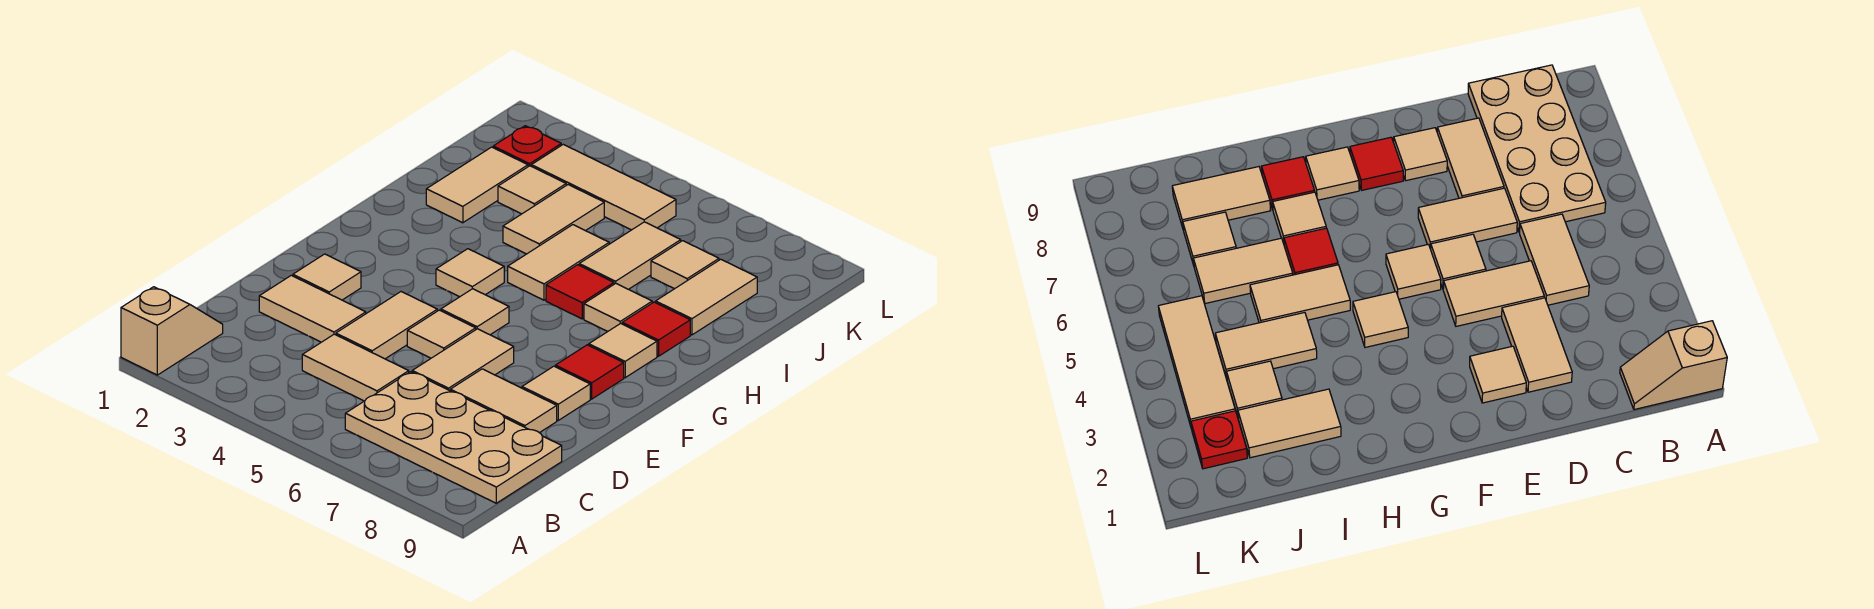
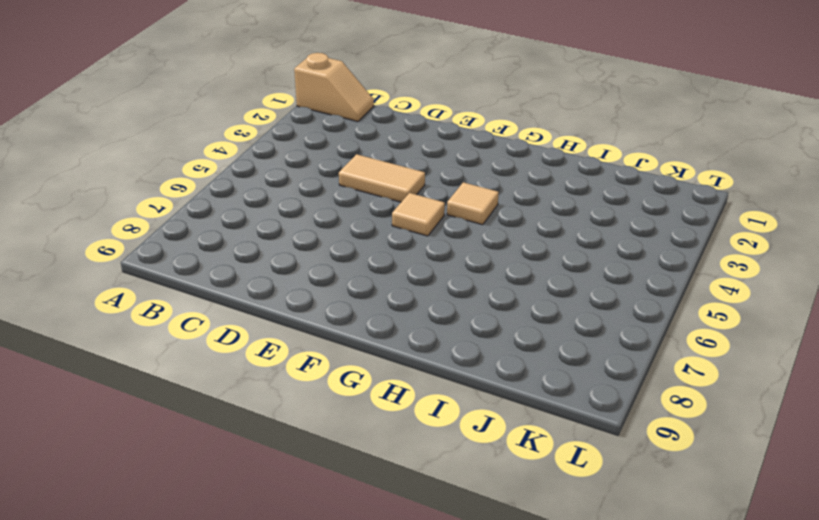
none -> tan plate B6:C9 level 1
none -> tan tile C4:C5 level 1
none -> tan tile D2:D3 level 1

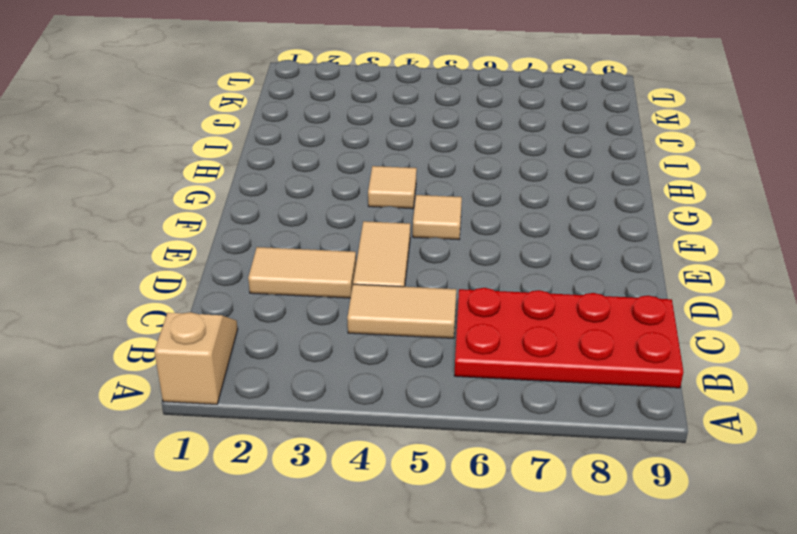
red plate B6:C9 level 1 -> tan plate B6:C9 level 1
none -> tan tile D6:E6 level 1
none -> tan tile D7:D8 level 1
none -> tan tile E2 level 1

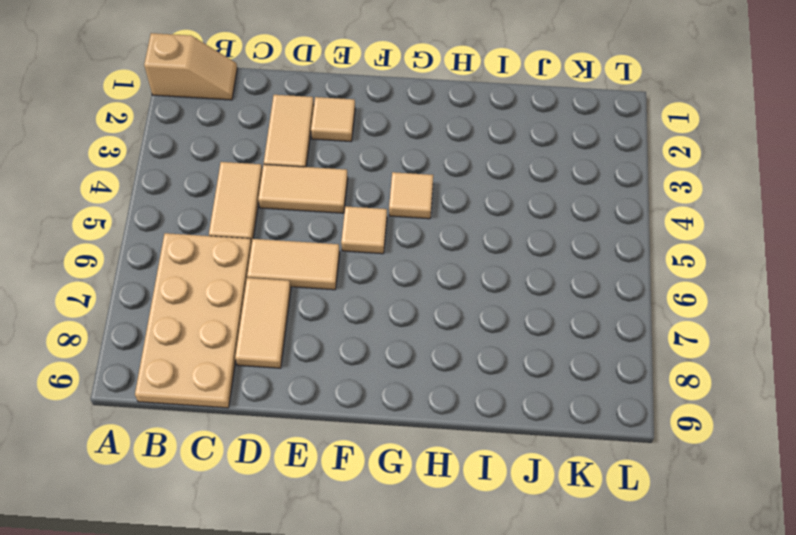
none -> tan tile E5 level 1
none -> tan tile E8 level 1
none -> red tile F8 level 1

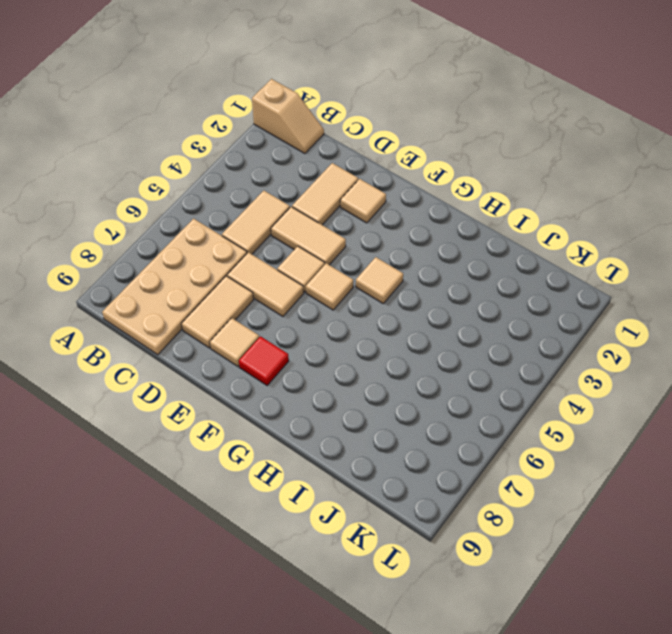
none -> tan tile G8 level 1
none -> tan tile H5:I5 level 1
none -> red tile H6 level 1

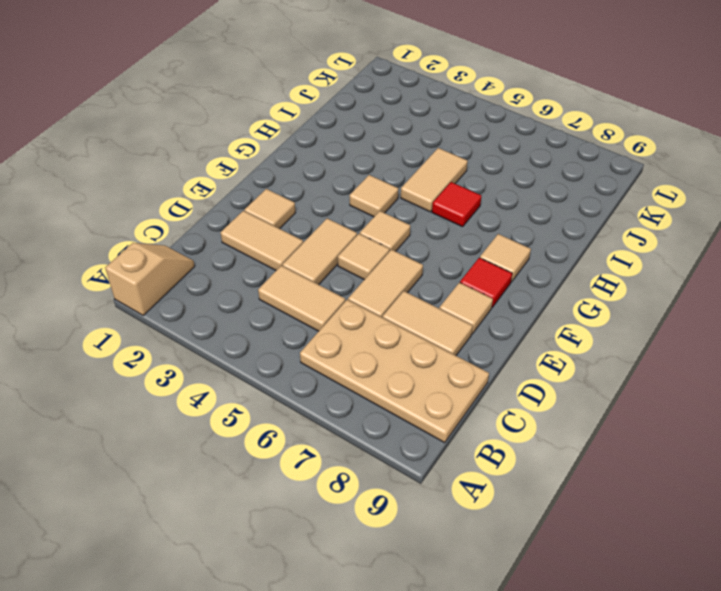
none -> tan tile H7 level 1
none -> red tile H8 level 1
none -> tan tile I2:J2 level 1

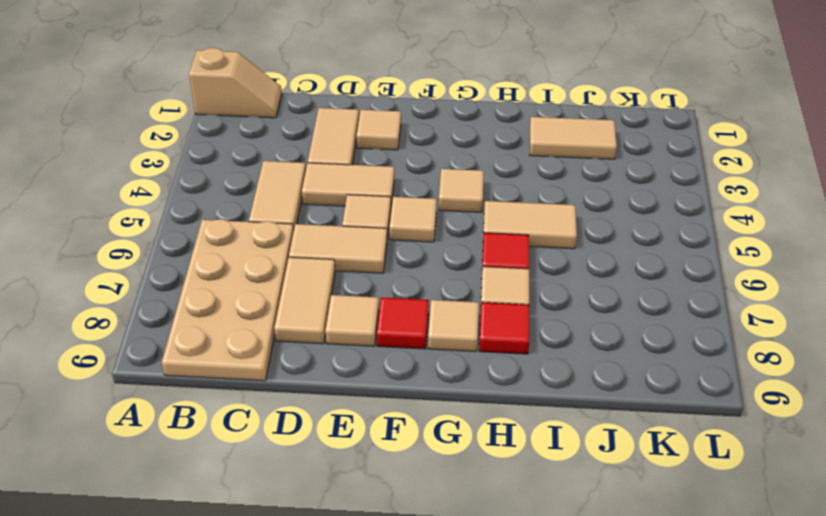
none -> tan tile I4:J4 level 1
none -> tan tile I6:J6 level 1
none -> tan tile I8:J8 level 1

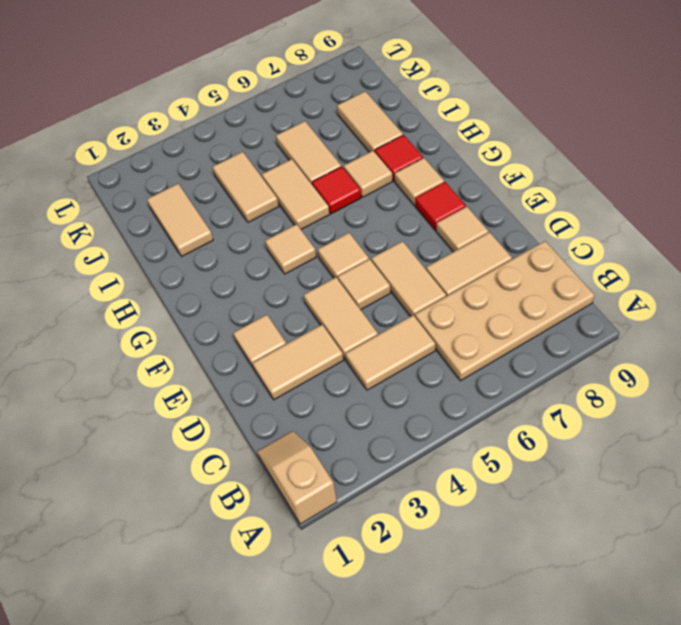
none -> tan tile J3 level 1
none -> tan tile J7 level 1
none -> red plate K2 level 1

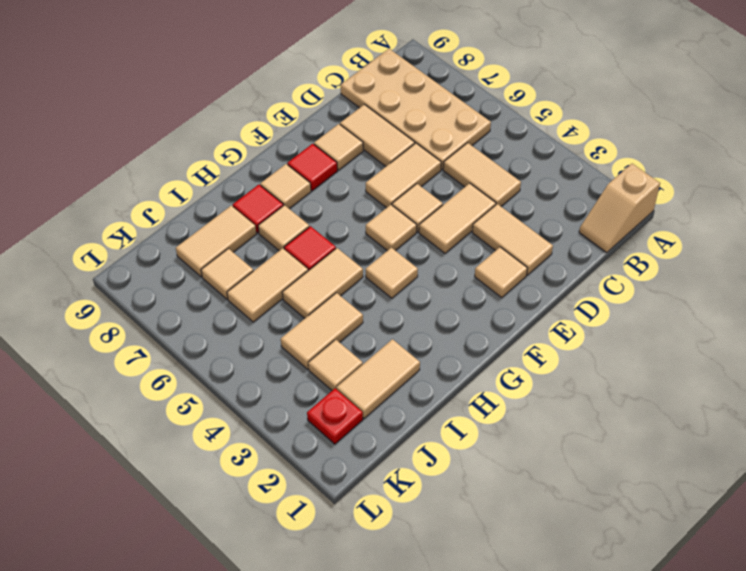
none -> tan tile K3:K5 level 1

